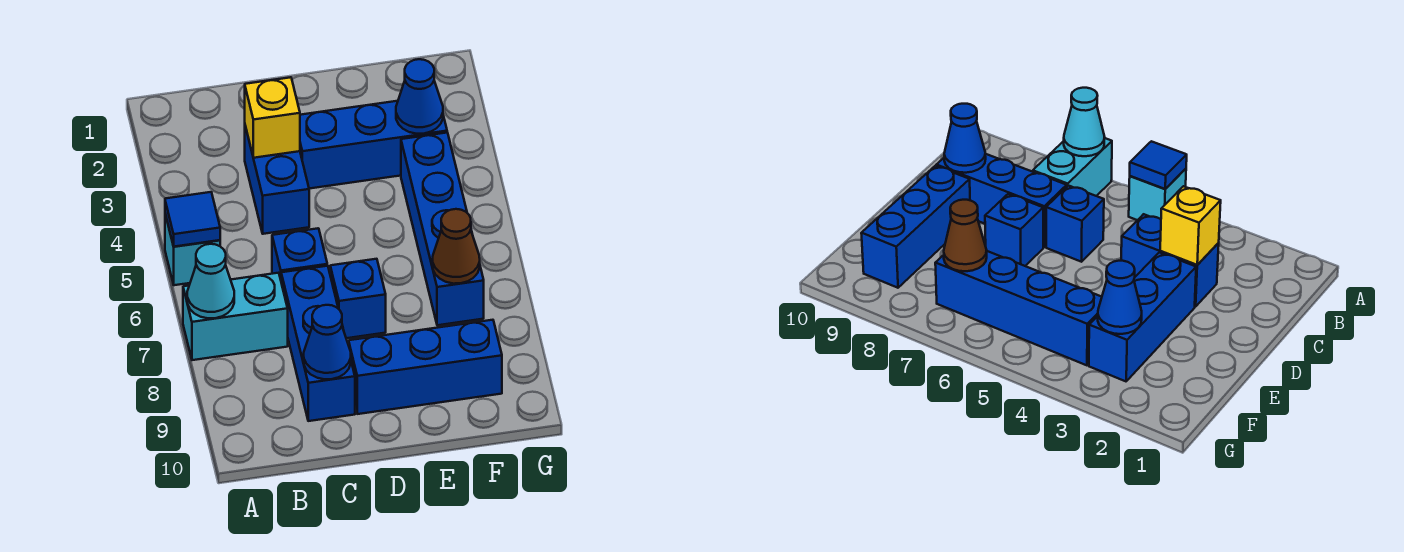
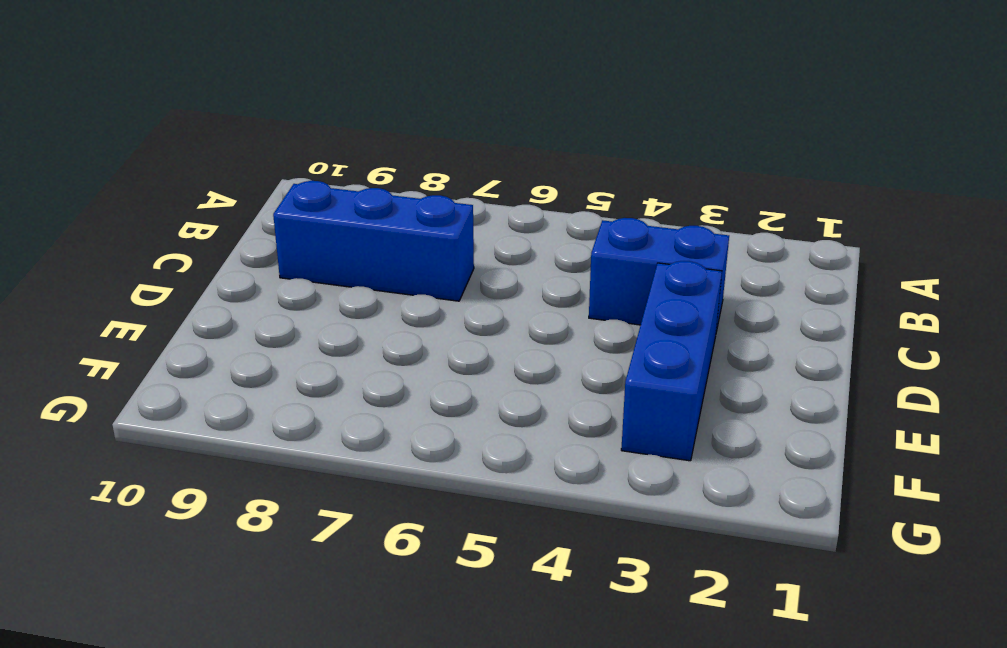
none -> cyan brick A5 level 1
none -> cyan brick A7:B7 level 1
none -> blue brick C6 level 1

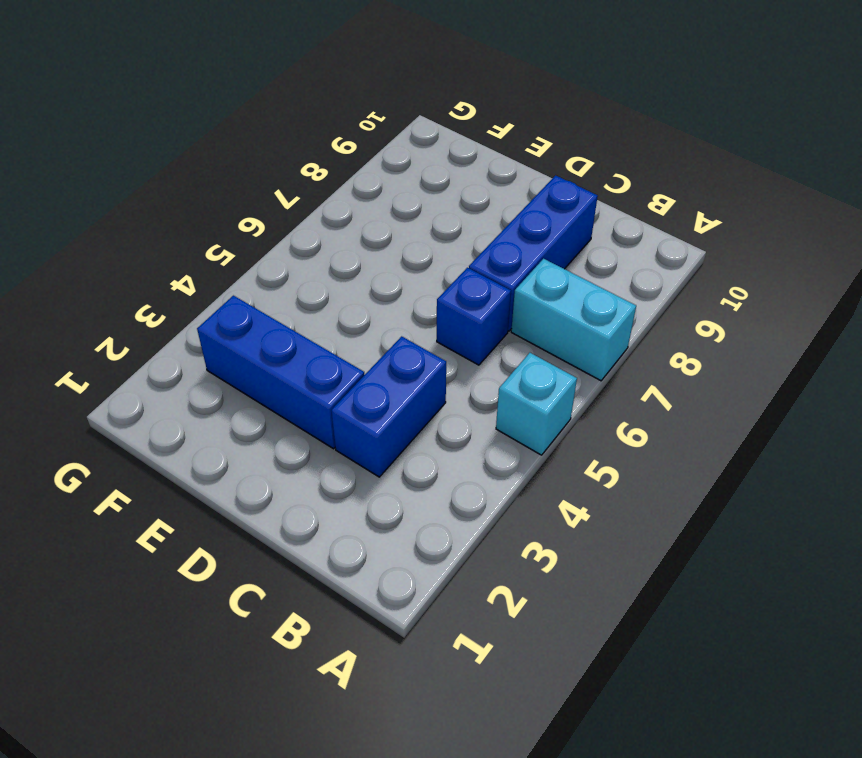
none -> blue brick D7 level 1
none -> blue brick D9:F9 level 1
none -> blue brick F4:F7 level 1

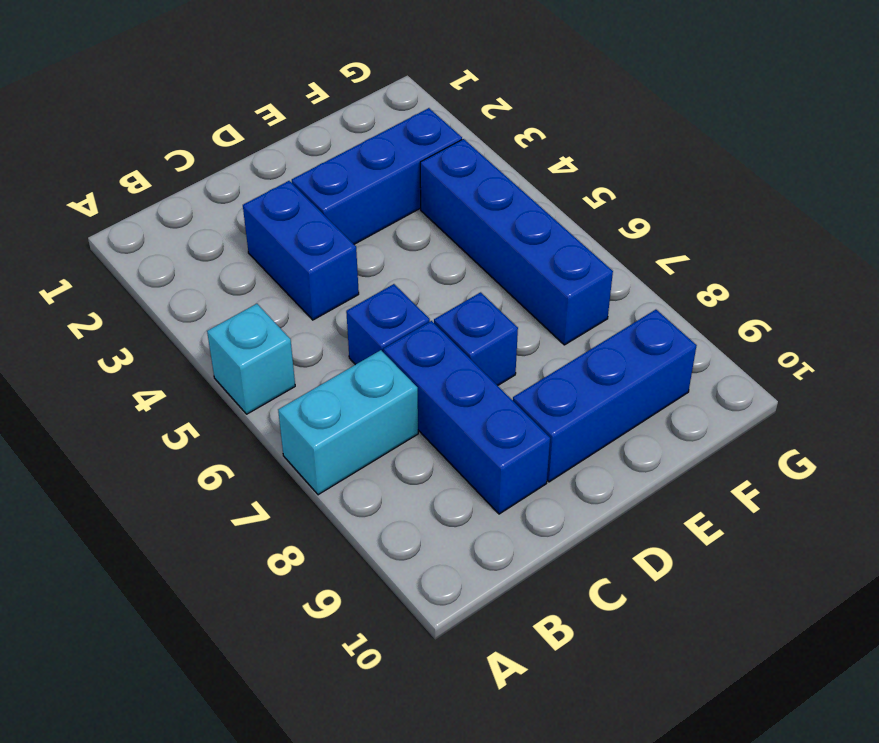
none -> blue tile A5 level 2
none -> cyan cone A7 level 2
none -> yellow brick C3 level 2

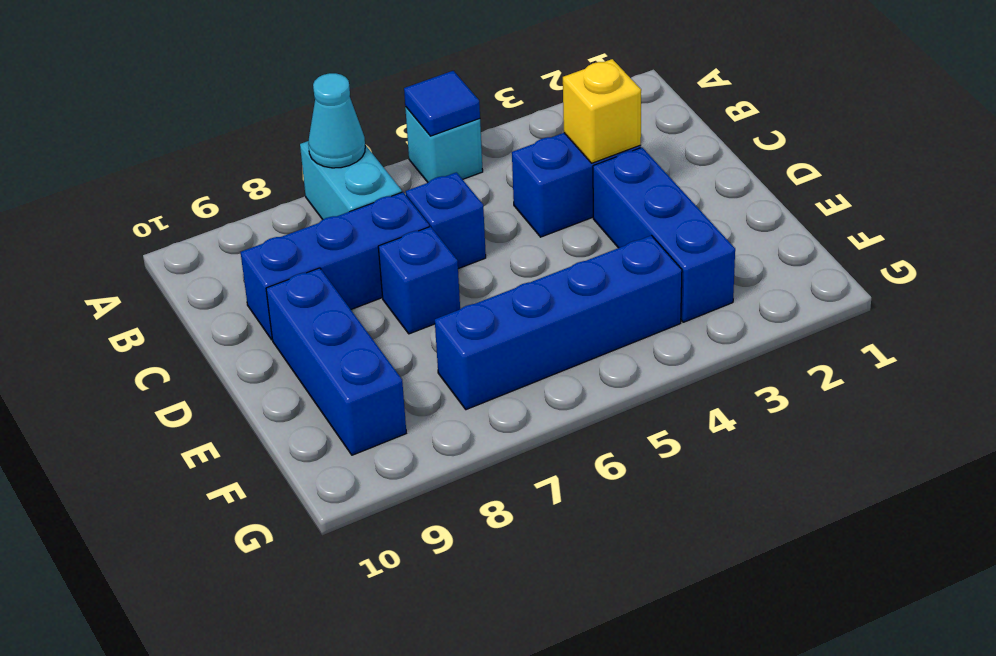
none -> blue cone C9 level 2
none -> blue cone F3 level 2
none -> brown cone F7 level 2

